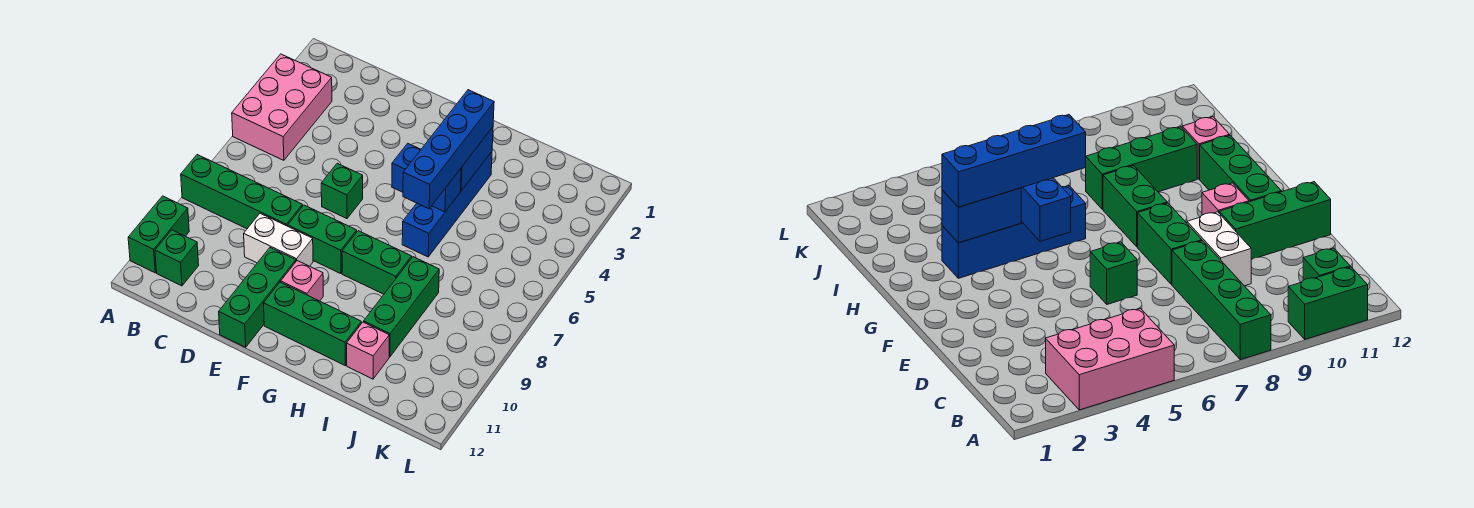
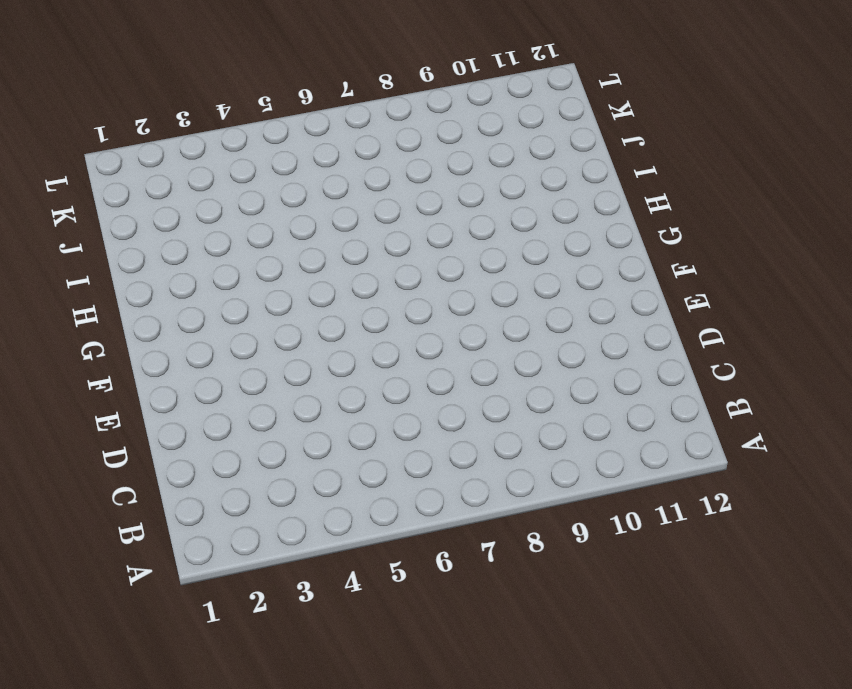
none -> pink brick A3:B5 level 1
none -> green brick A8:D8 level 1
none -> green brick A10:A11 level 1

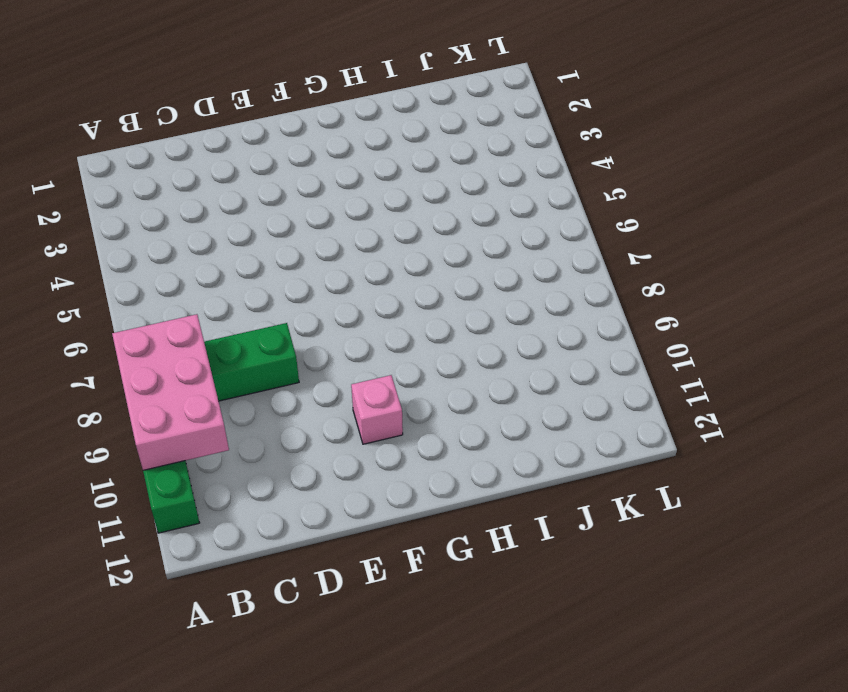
pink brick A8:B10 level 2 -> pink brick A3:B5 level 1
none -> green brick B11 level 1
none -> white brick D9:E9 level 1
none -> green brick E6 level 1

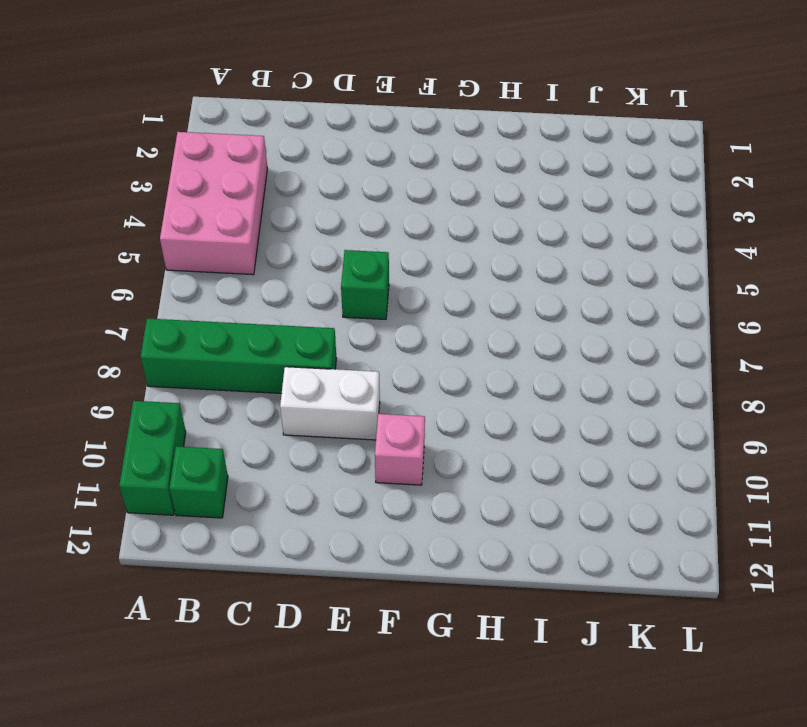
none -> green brick E8:F8 level 1
none -> green brick E10:E12 level 1
none -> green brick F11:H11 level 1

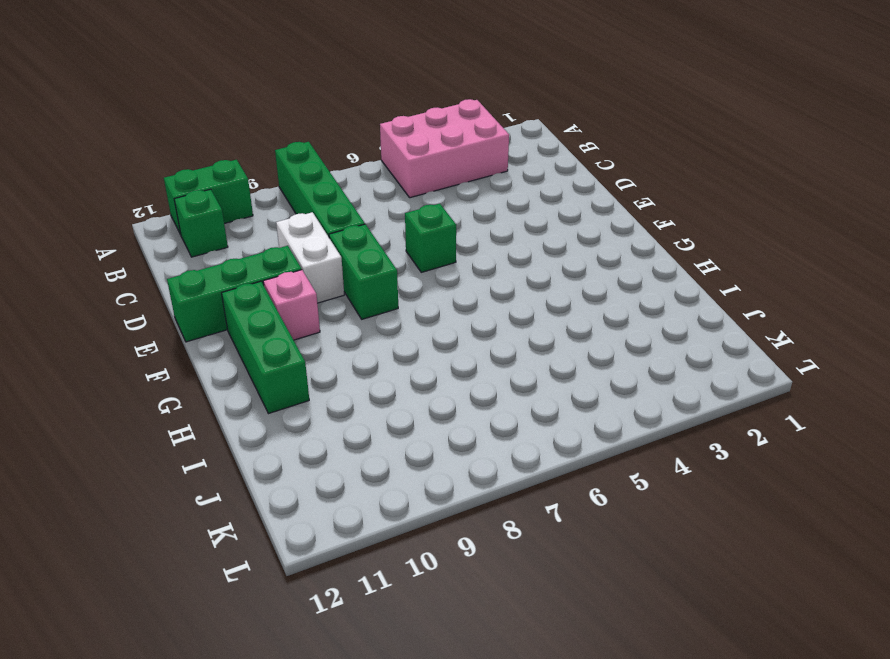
none -> green brick G8:H8 level 1
none -> blue brick H3:H6 level 1
none -> green brick I8:I10 level 1

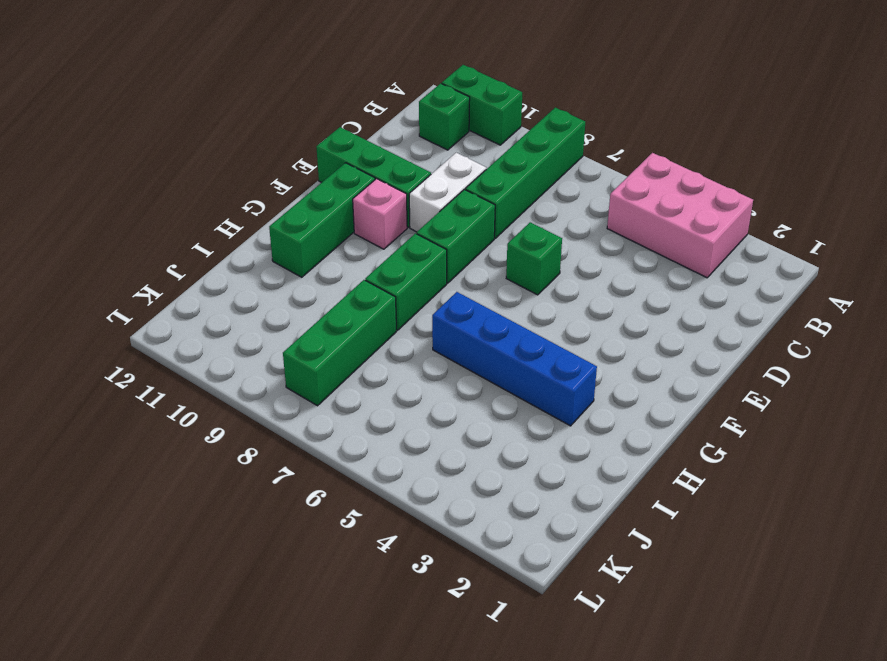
green brick I8:K8 level 1 -> green brick I8:I10 level 1
none -> pink brick I11 level 1
none -> blue brick G5:H5 level 2
none -> blue brick H3:H4 level 2

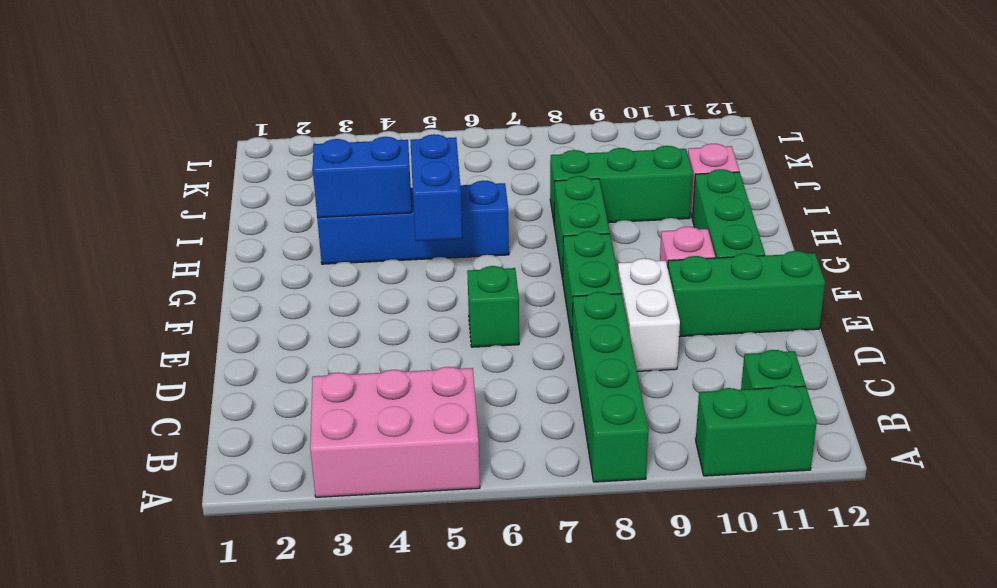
none -> blue brick H3:H6 level 3

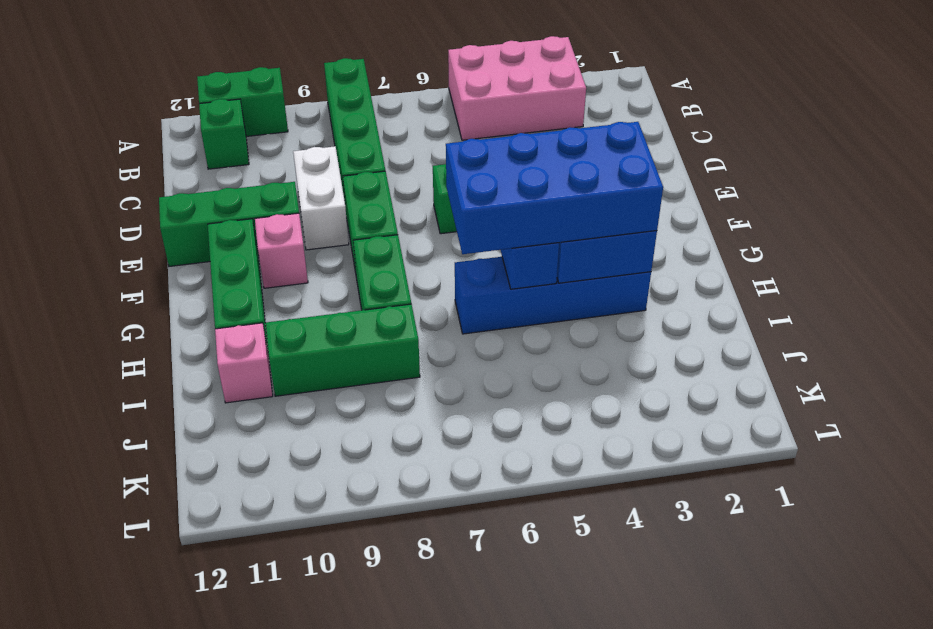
blue brick G3:H6 level 3 -> blue brick H3:H6 level 3

